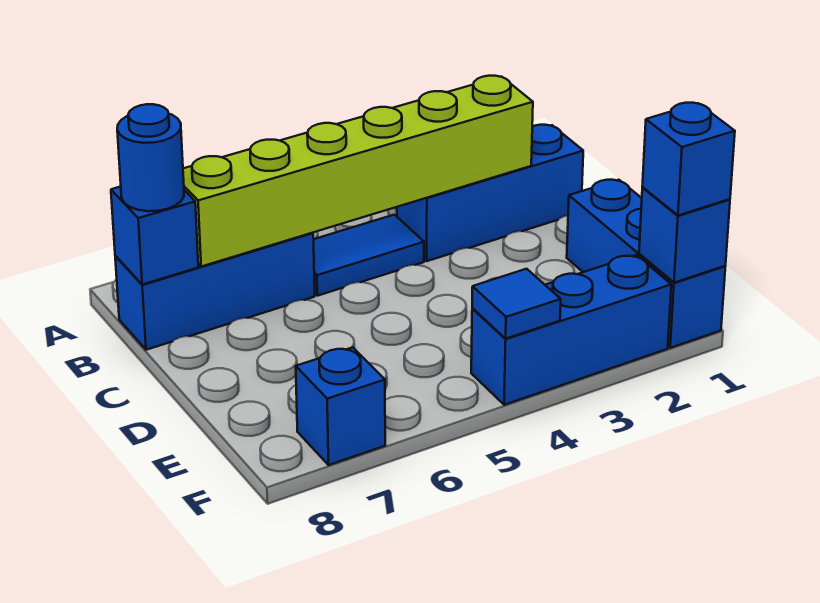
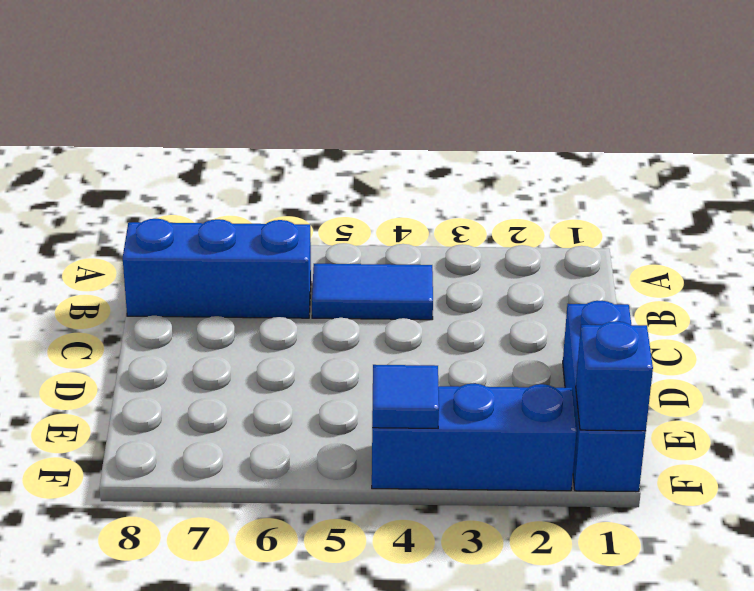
none -> blue brick B1:B3 level 1
none -> blue brick F7 level 1
none -> lime brick B2:B7 level 2

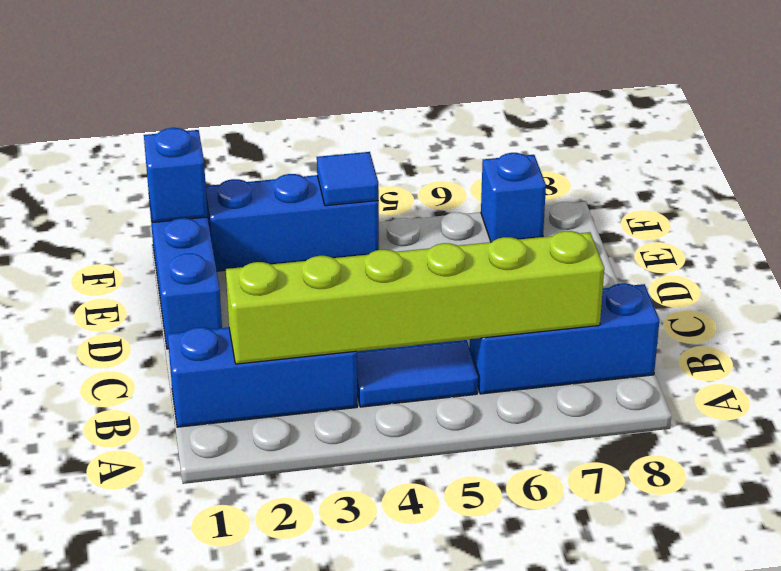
none -> blue brick B8 level 2
none -> blue round brick B8 level 3
none -> blue brick F1 level 3

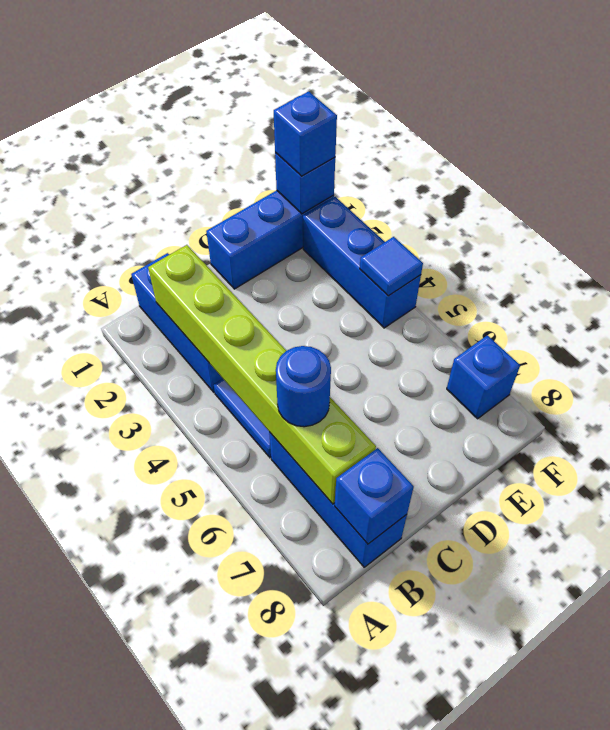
blue round brick B6 level 3 -> blue round brick B8 level 3

